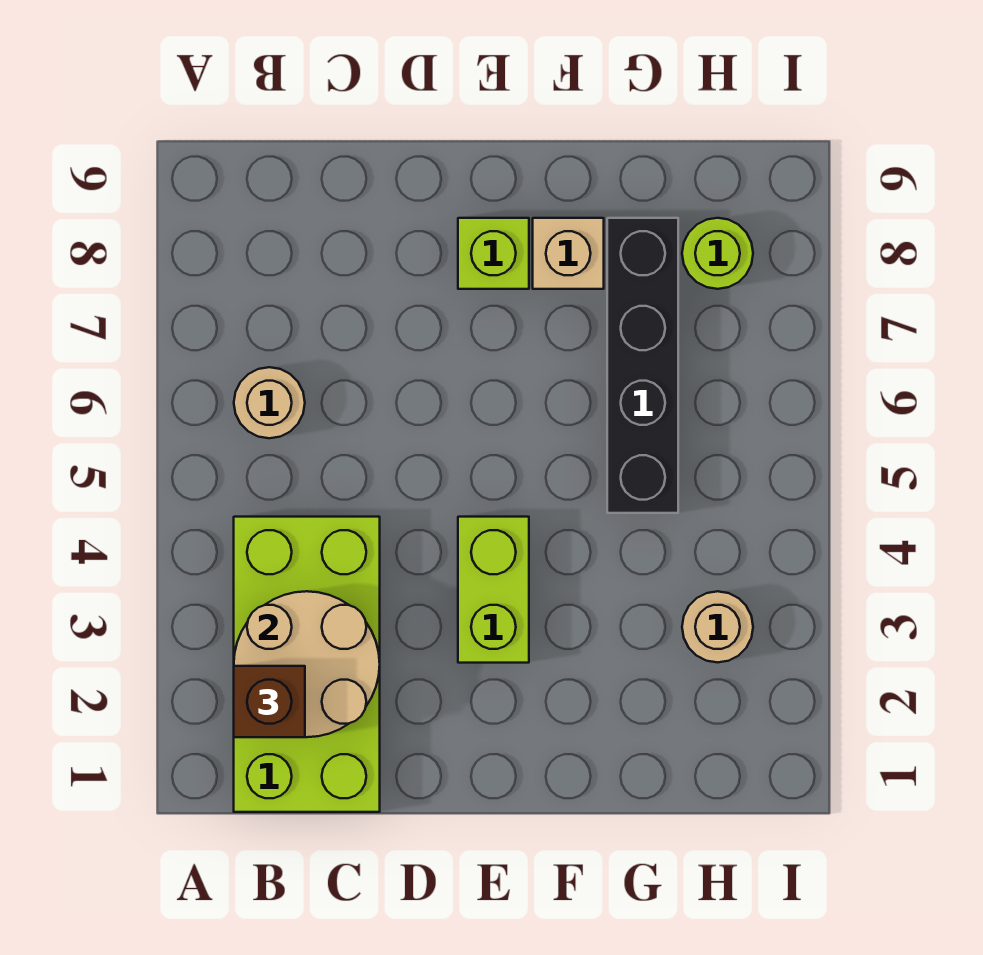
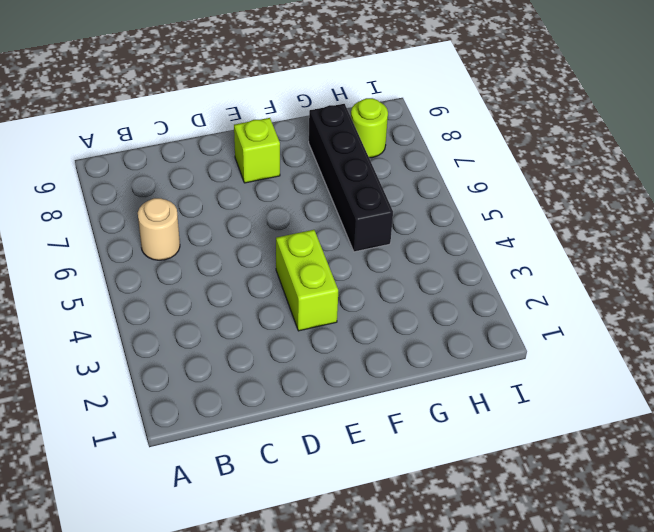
none -> lime brick B1:C4 level 1
none -> tan brick F8 level 1

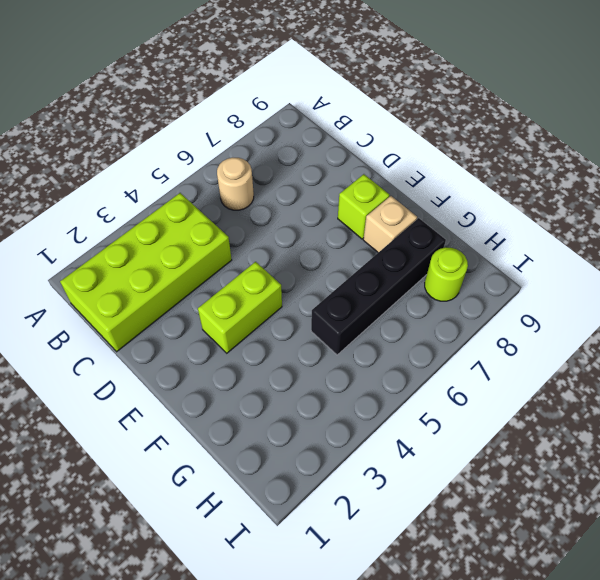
none -> tan round brick H3 level 1
none -> tan round brick B2:C3 level 2

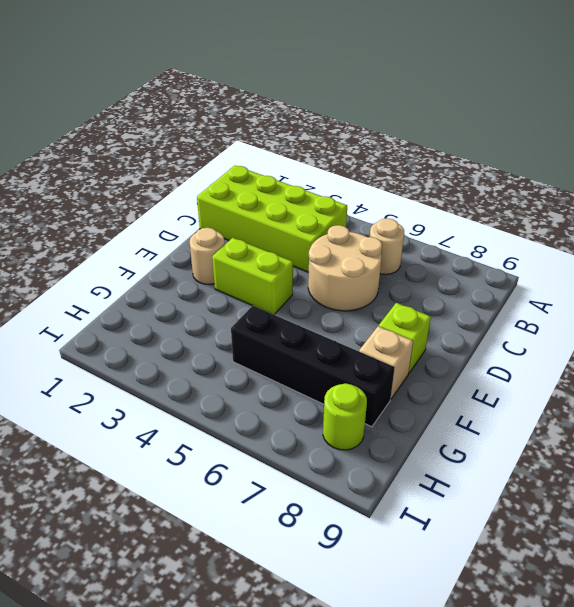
tan round brick C5:D6 level 1 -> tan round brick B2:C3 level 2
tan round brick E2 level 1 -> tan round brick H3 level 1
none -> brown brick B2 level 3

